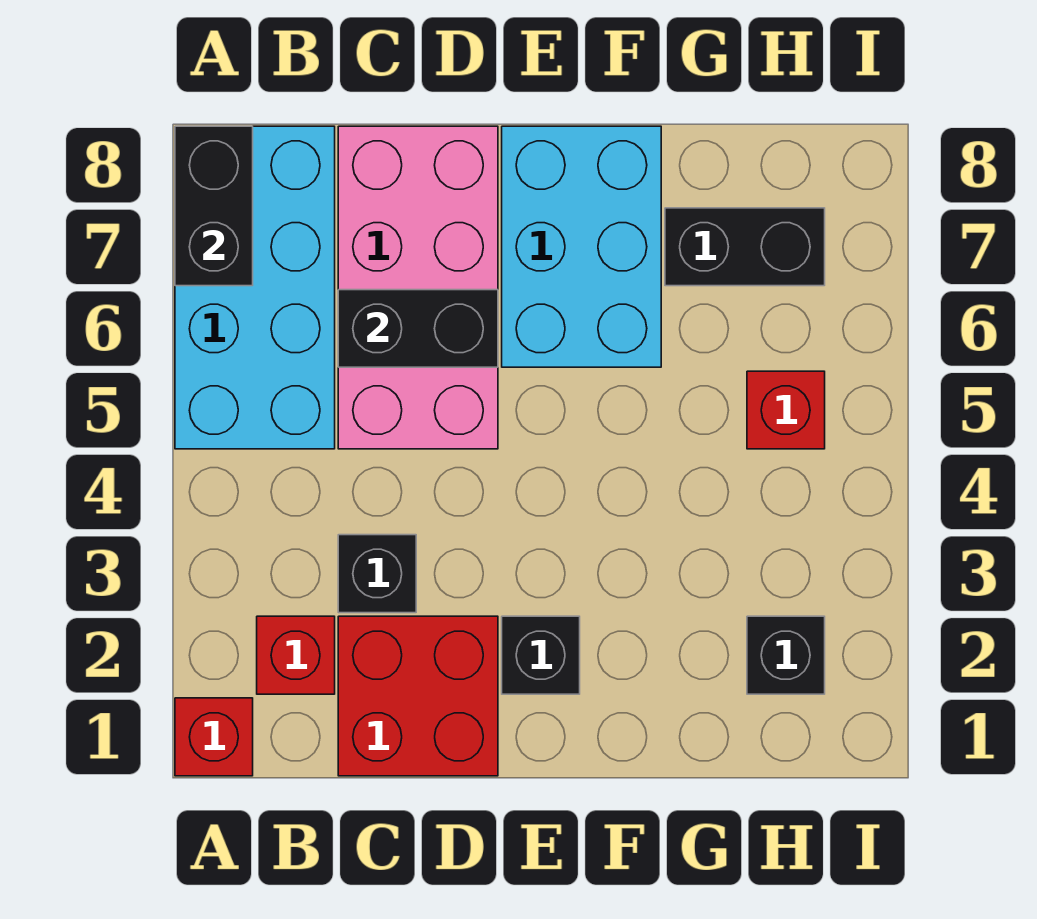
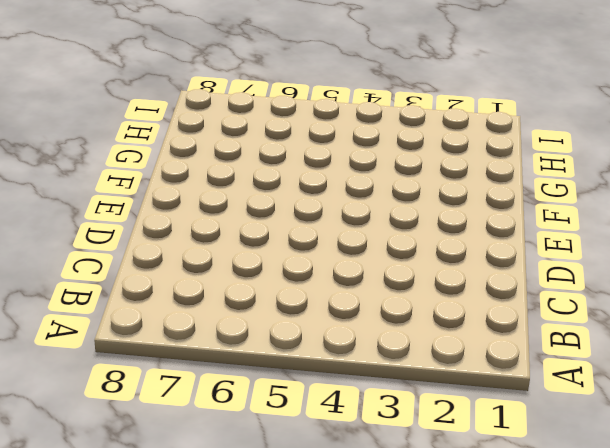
none -> red brick A1 level 1
none -> cyan brick A5:B8 level 1
none -> red brick B2 level 1

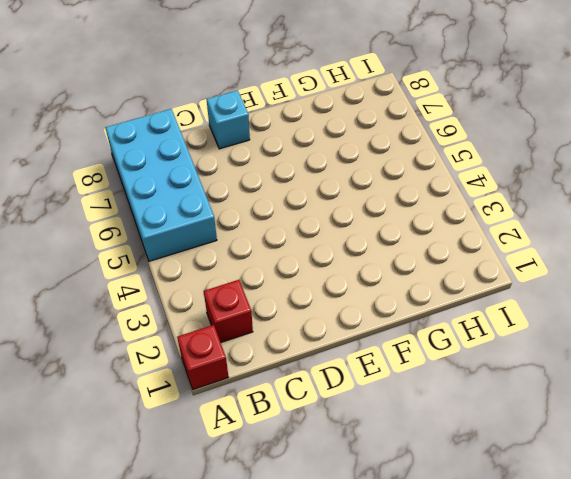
cyan brick D8 level 1 -> pink brick C5:D8 level 1
none -> red brick C1:D2 level 1
none -> black brick C3 level 1
none -> black brick E2 level 1

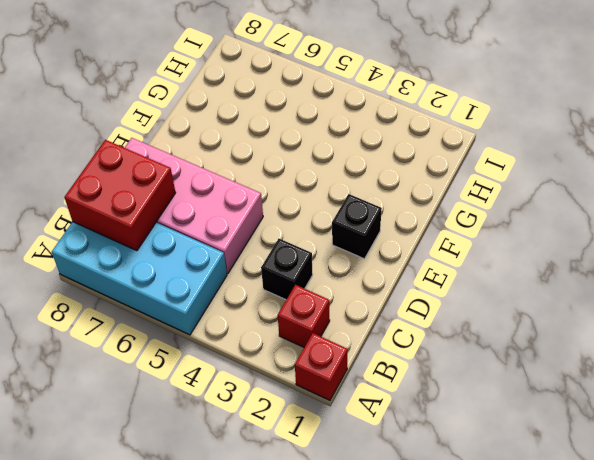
red brick B7:C8 level 2 -> red brick C1:D2 level 1
none -> cyan brick E6:F8 level 1
none -> black brick G7:H7 level 1
none -> black brick H2 level 1

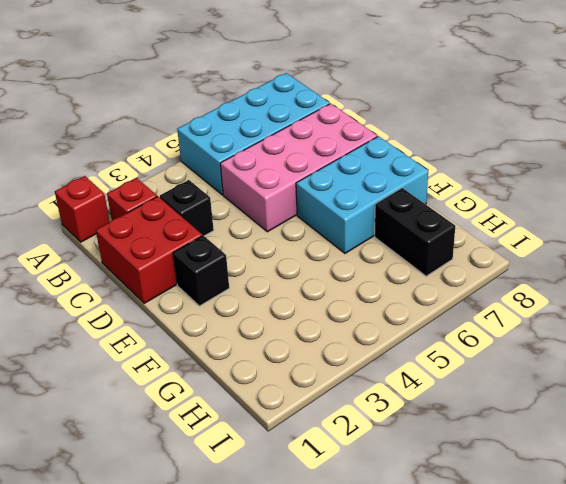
none -> black brick H2 level 1
none -> red brick H5 level 1
none -> black brick A7:A8 level 2

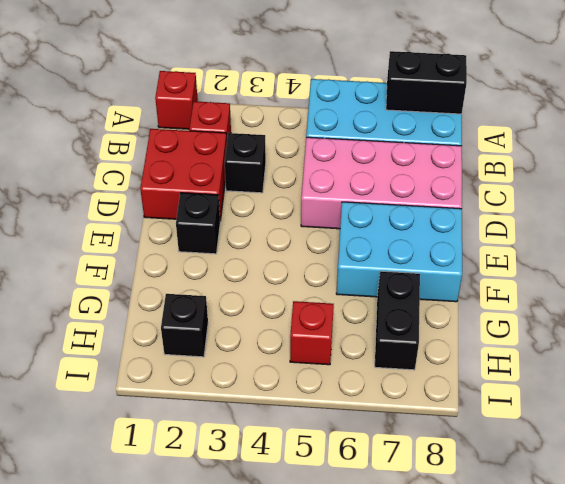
none -> black brick C6:D6 level 2

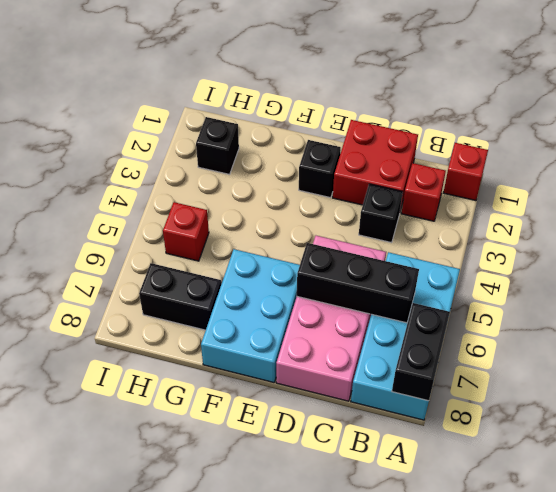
black brick B6:D6 level 2 -> black brick C6:D6 level 2

